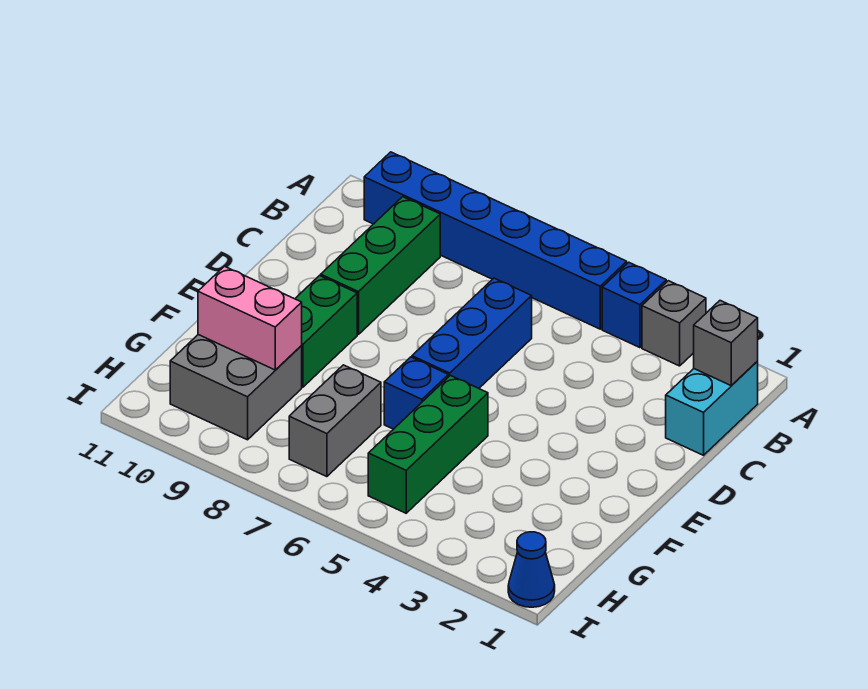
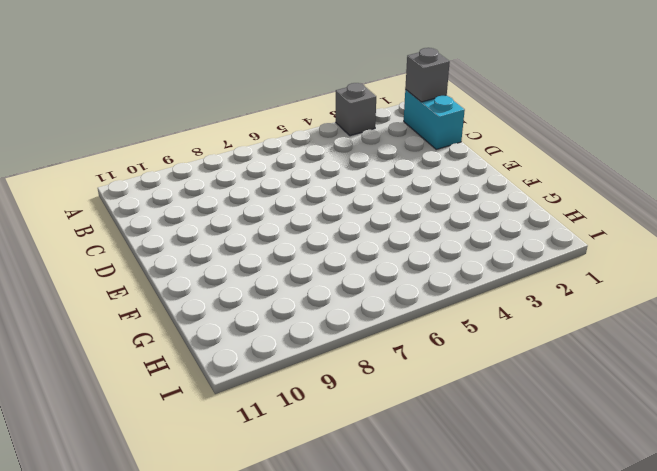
none -> blue brick A4 level 1
none -> blue brick A5:A10 level 1
none -> green brick B9:D9 level 1

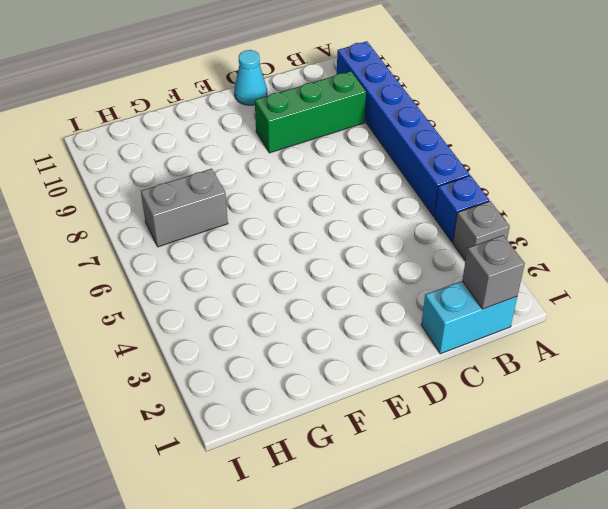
cyan cone D11 level 1 -> none
none -> blue brick C6:E6 level 1
none -> green brick E9:F9 level 1
none -> green brick F5:H5 level 1

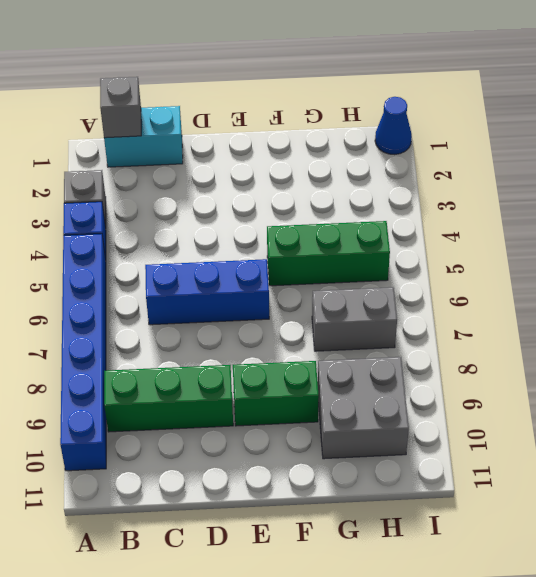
none -> blue brick F6 level 1
none -> pink brick G9:G10 level 2

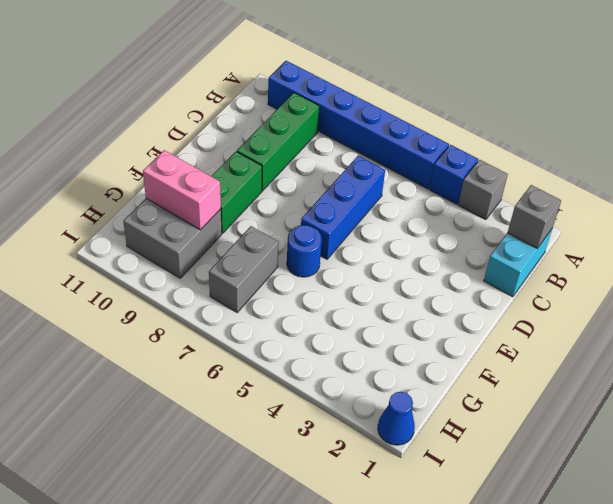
blue round brick F6 level 1 -> blue brick F6 level 1
none -> green brick F5:H5 level 1

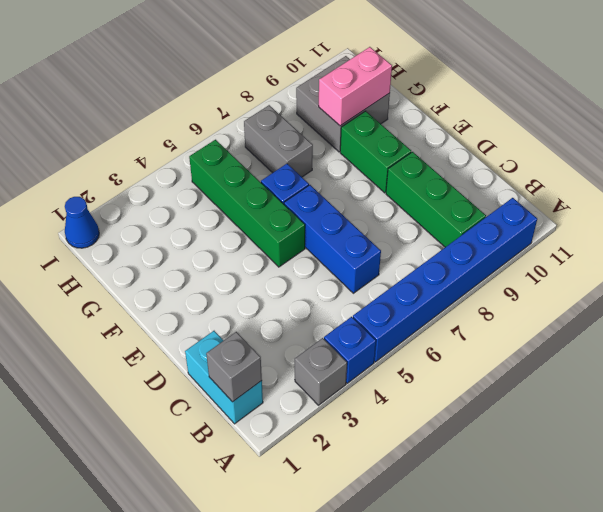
green brick E5:H5 level 1 -> green brick F5:H5 level 1

